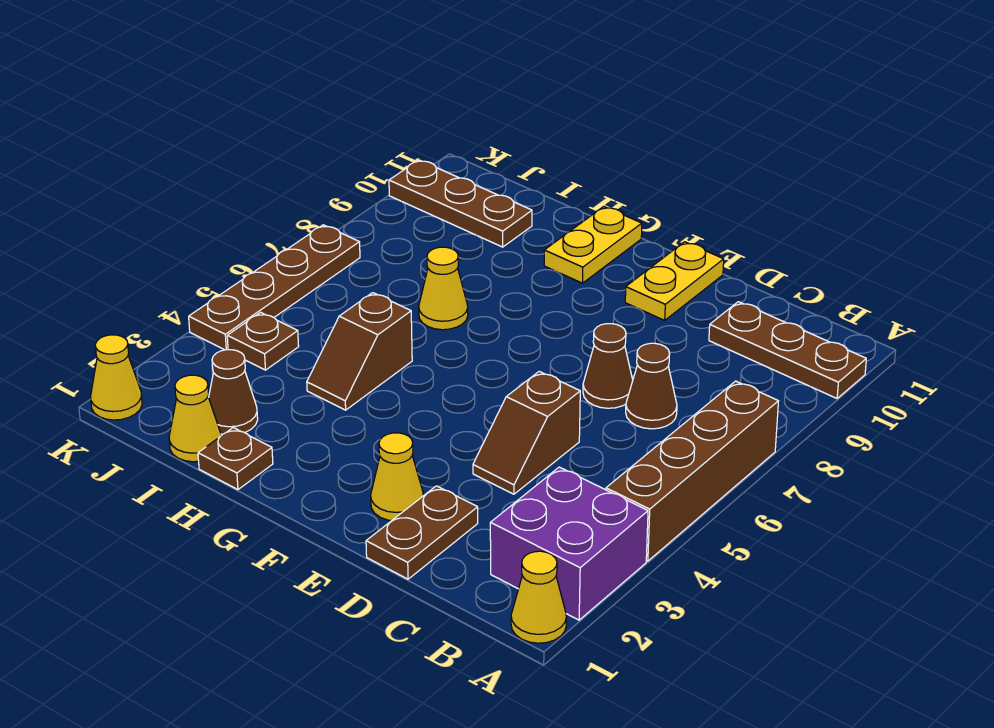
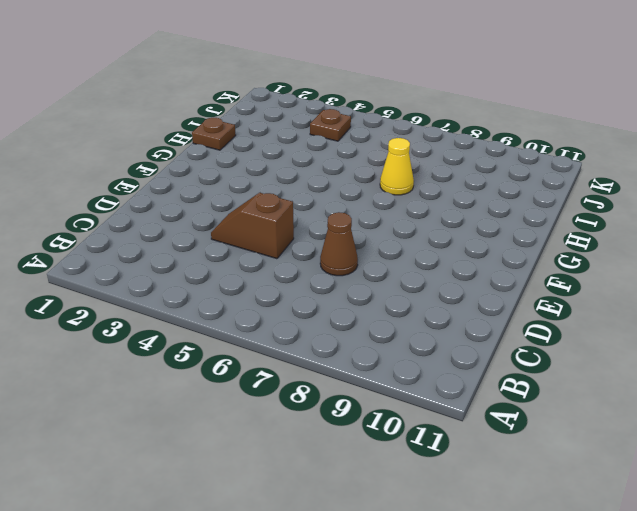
none -> yellow cone A1 level 1
none -> purple brick A2:B3 level 1
none -> brown brick A4:A7 level 1

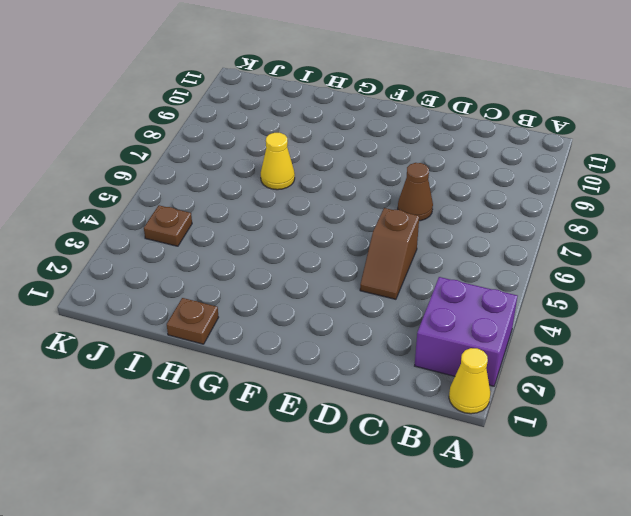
none -> brown brick A4:A7 level 1
none -> brown plate A10:C10 level 1
none -> brown cone C7 level 1

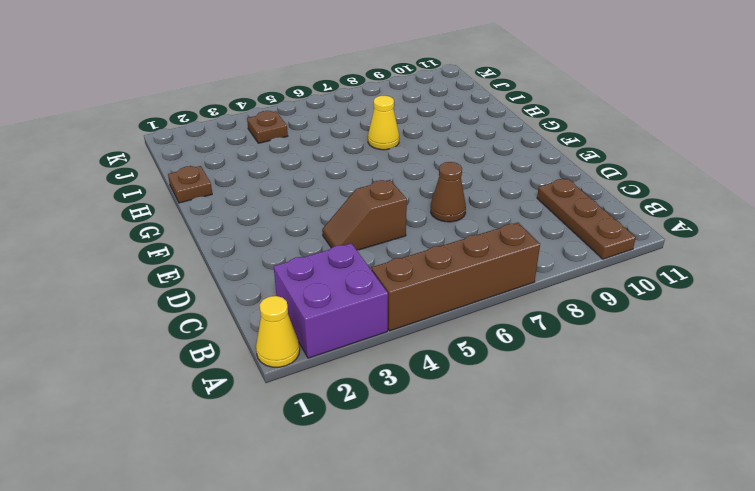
none -> brown cone C7 level 1
none -> brown plate D1:D2 level 1
none -> yellow cone E2 level 1

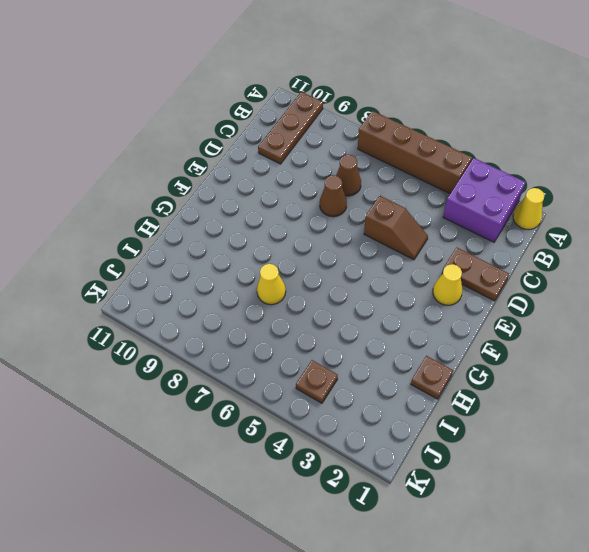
none -> yellow plate E10:E11 level 1
none -> yellow plate G10:G11 level 1
none -> brown slope H4:H5 level 1 top 5

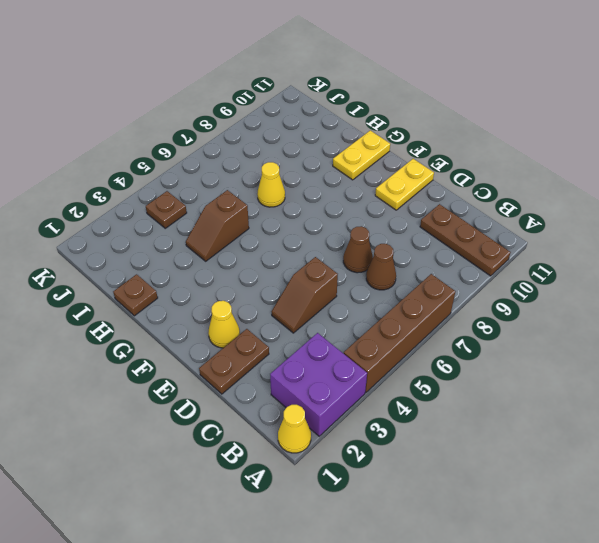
none -> yellow cone I1 level 1
none -> brown cone I2 level 1
none -> brown plate I10:K10 level 1

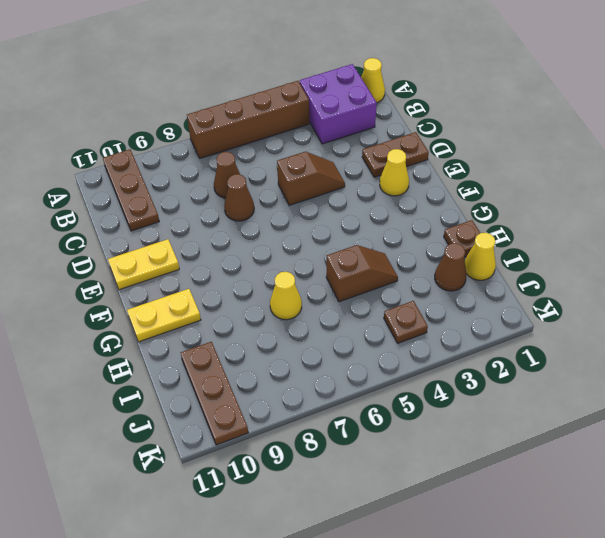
none -> yellow cone K1 level 1
none -> brown plate K4:K7 level 1

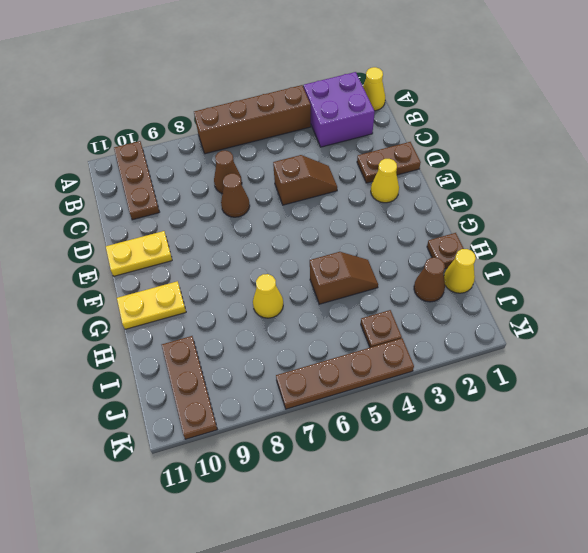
none -> yellow cone K1 level 1

